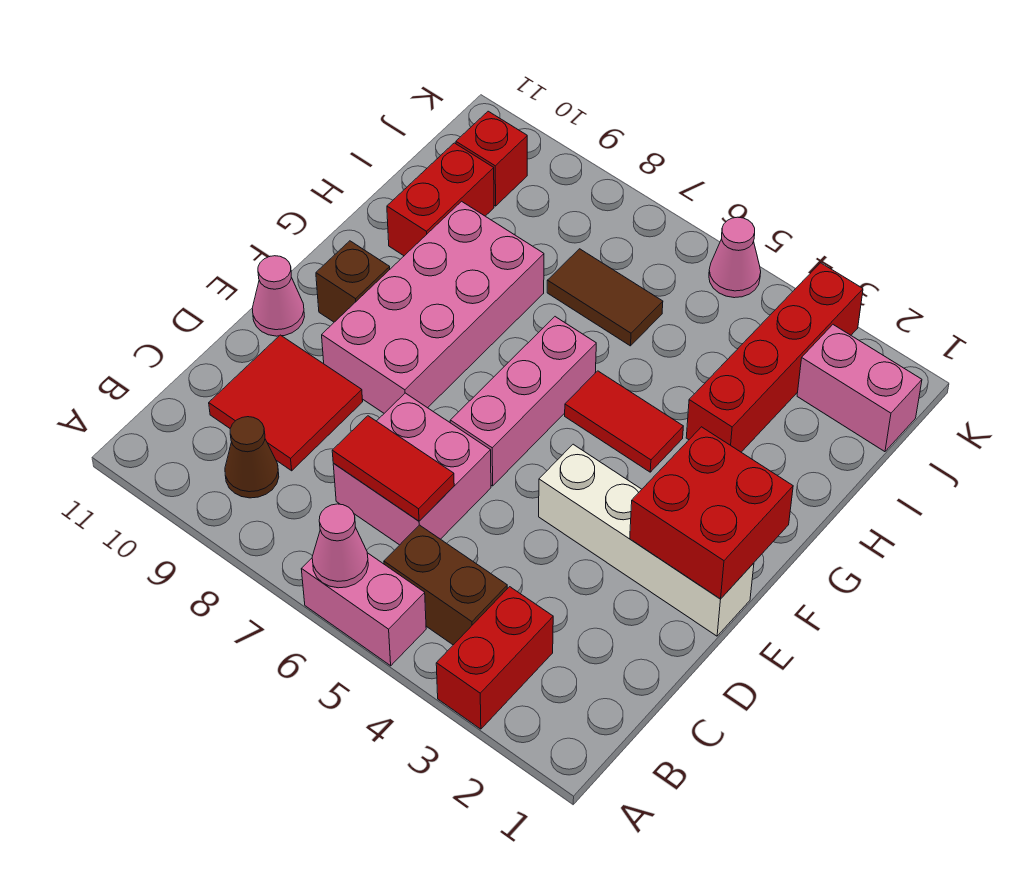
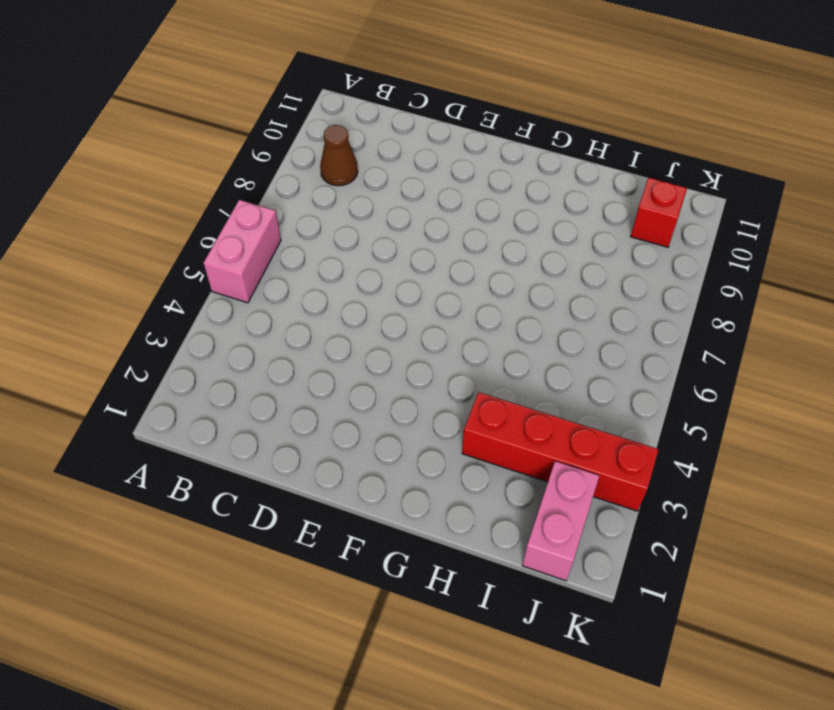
none -> red brick A3:B3 level 1
none -> brown brick B4:B5 level 1
none -> pink brick C6:D7 level 1

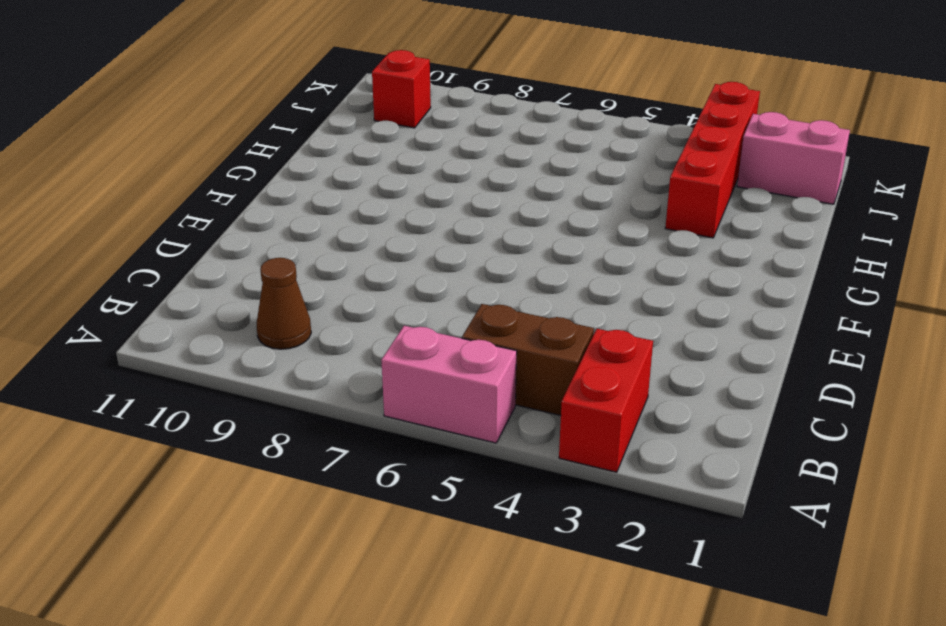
none -> pink brick C6:D7 level 1
none -> red tile C9:D10 level 1
none -> white brick E1:E4 level 1

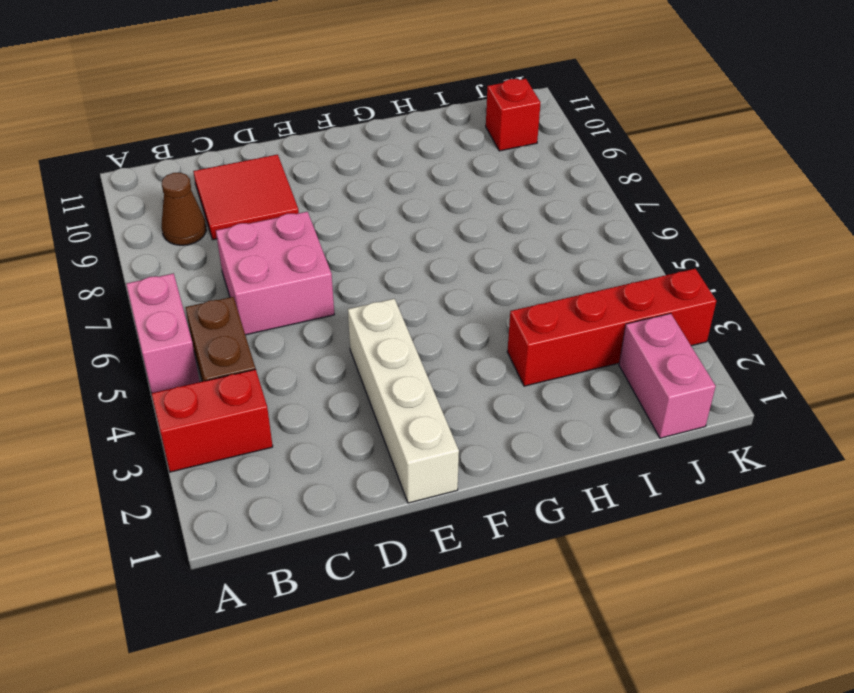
none -> pink brick E6:G6 level 1
none -> pink brick E8:H9 level 1
none -> pink cone E11 level 1

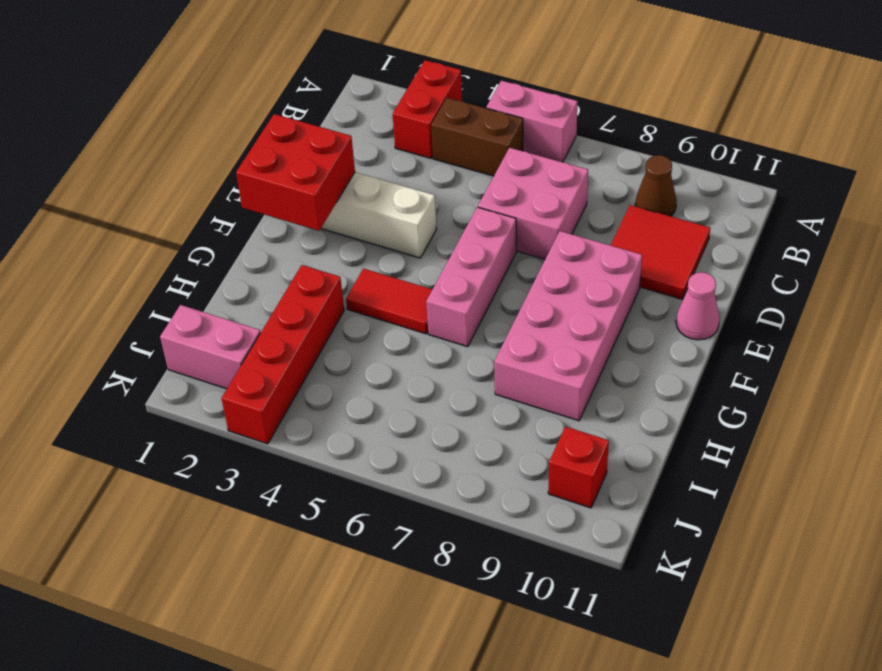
none -> brown brick F10 level 1
none -> red brick H10:I10 level 1
none -> brown tile I6:I7 level 1

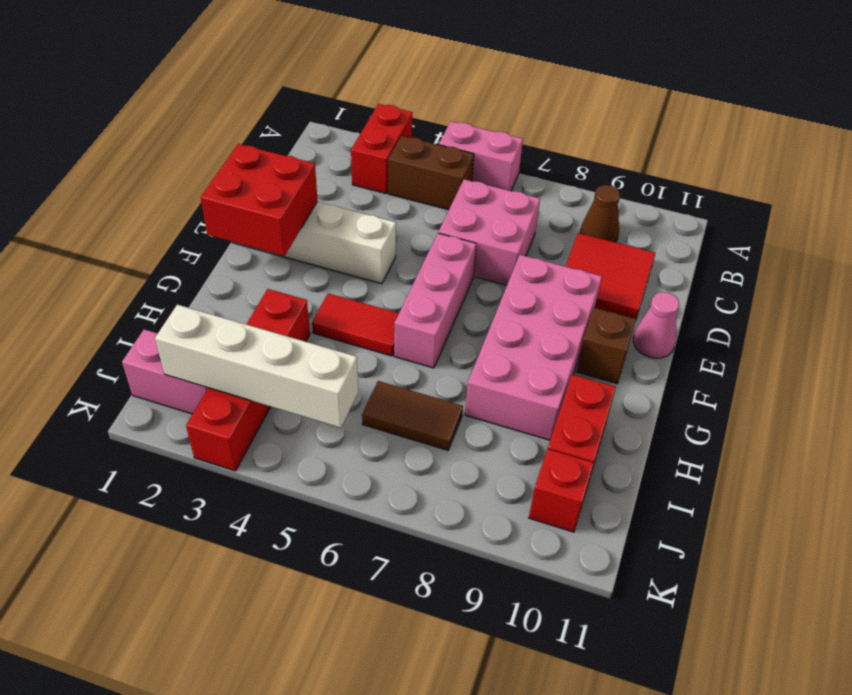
white brick J2:J5 level 2 -> none
none -> pink cone K5 level 1
none -> pink cone A6 level 2
none -> red tile C6:C7 level 2

